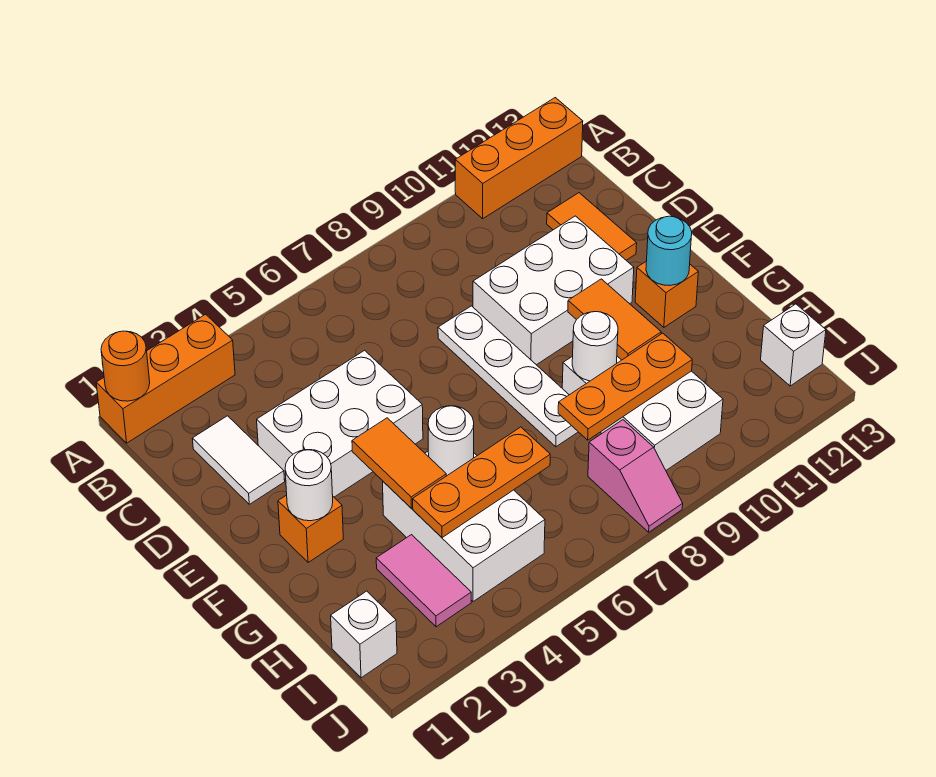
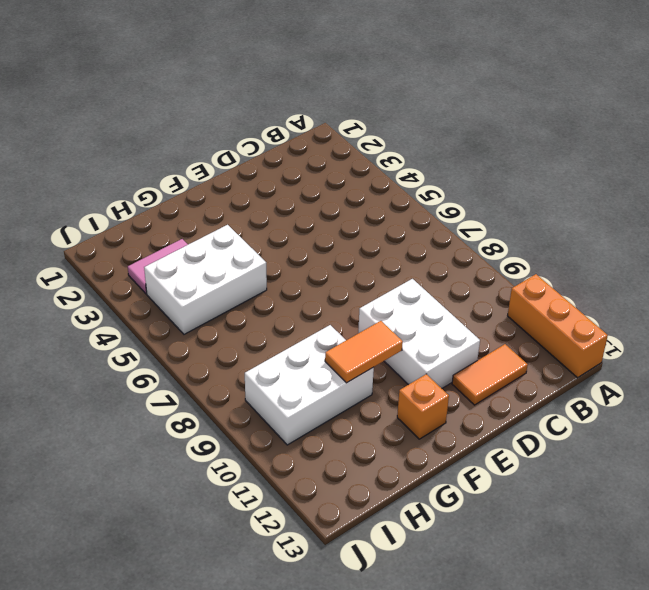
none -> orange brick A1:A3 level 1
none -> white tile C2:D2 level 1
none -> white brick D3:E5 level 1

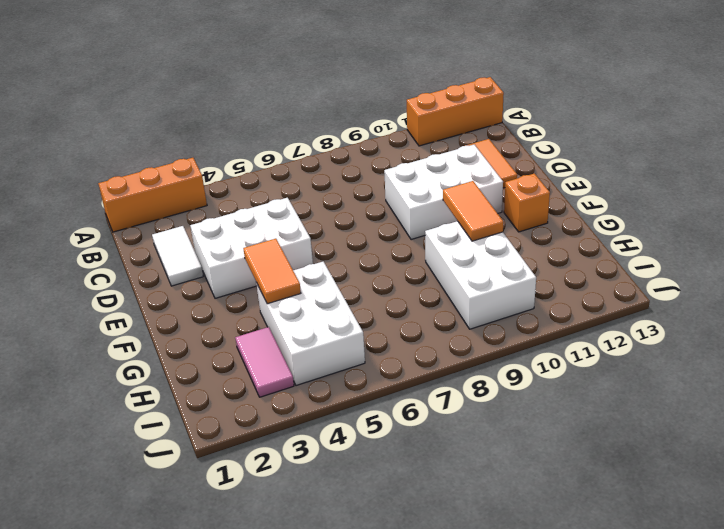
none -> white plate D8:G8 level 1
none -> orange brick F2 level 1
none -> white brick I1 level 1

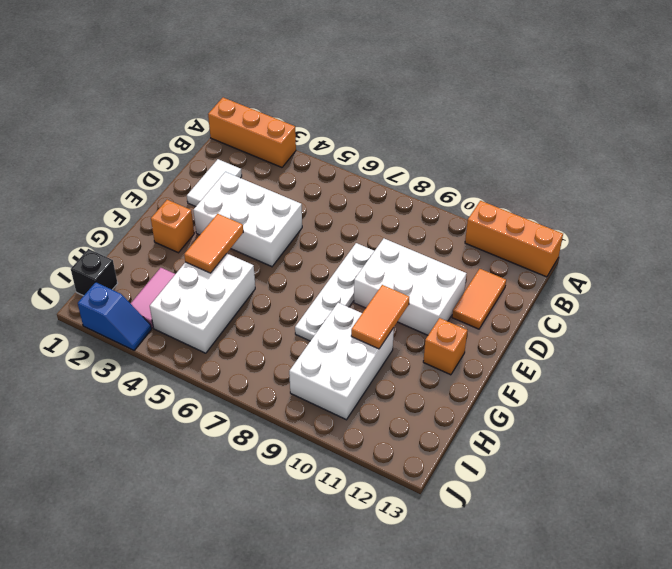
black brick I1 level 1 -> white brick I1 level 1
blue slope J2:J3 level 1 top 2 -> none
none -> pink slope I8:J8 level 1 top I
none -> white brick I13 level 1
none -> orange round brick A1 level 2

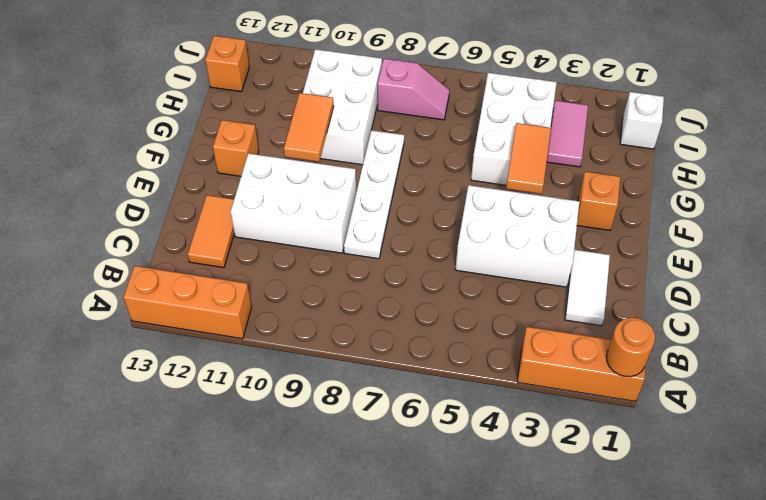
pink slope I7:I8 level 1 top 8 -> pink slope I8:J8 level 1 top I
orange brick I13 level 1 -> white brick I13 level 1
none -> white round brick F2 level 2
none -> cyan round brick F12 level 2
none -> white round brick G5 level 2

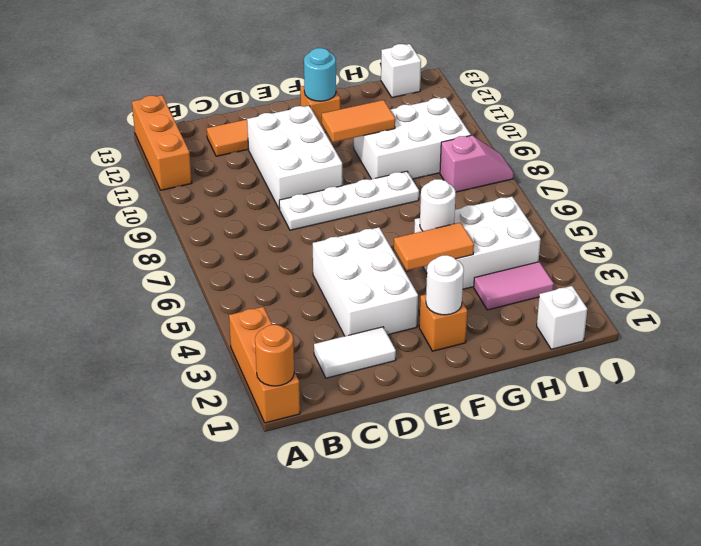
none -> white round brick G9 level 2
none -> orange plate H4:H6 level 2
none -> orange plate H8:H10 level 2

